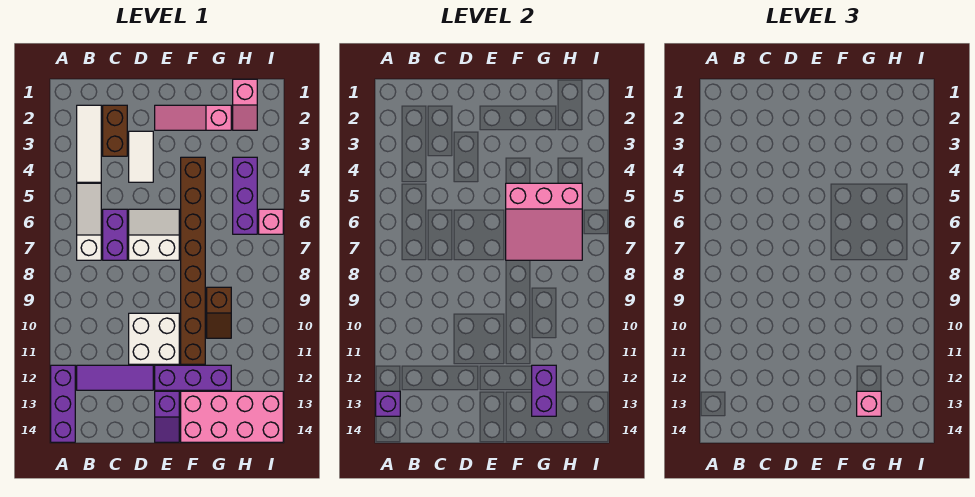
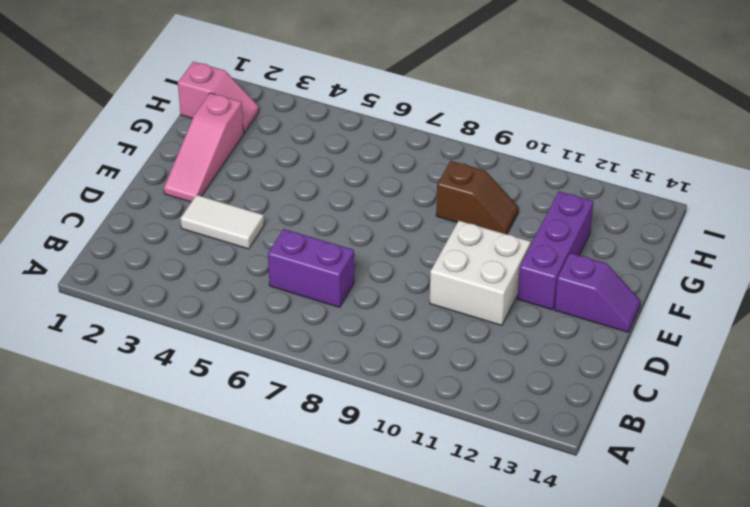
none -> purple brick A12:A14 level 1
none -> white tile B2:B4 level 1
none -> white slope B5:B7 level 1 top 7

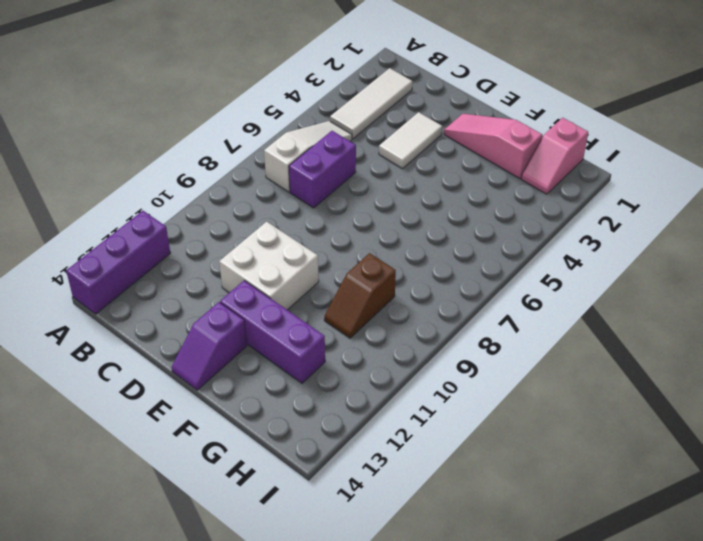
none -> purple tile B12:D12 level 1
none -> brown brick C2:C3 level 1
none -> white slope D6:E7 level 1 top 7

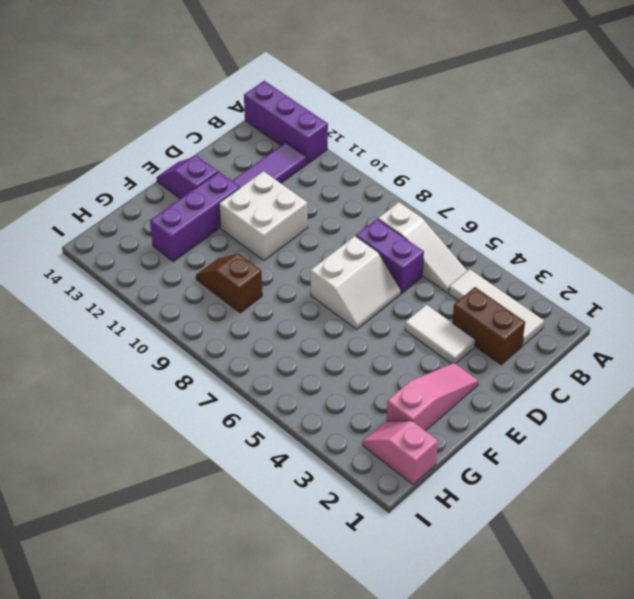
none -> brown brick F4:F11 level 1
none -> pink brick F13:I14 level 1
none -> purple brick H4:H6 level 1

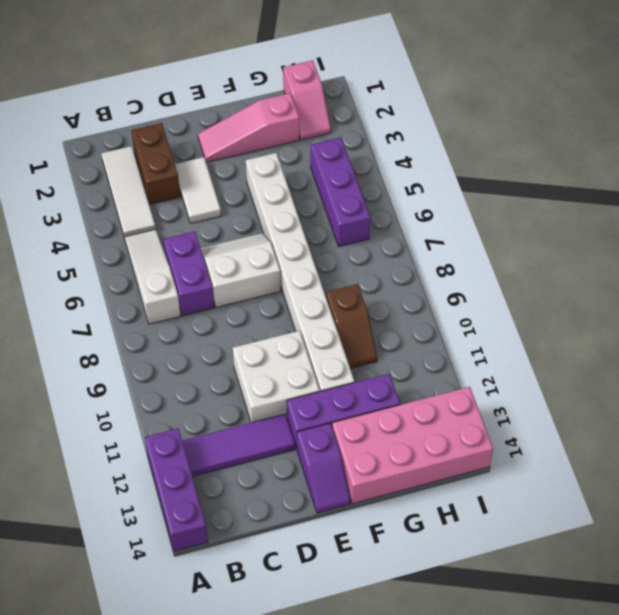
white brick F4:F11 level 1 -> brown brick F4:F11 level 1
none -> pink brick I6 level 1
none -> purple brick A13 level 2
none -> pink slope F5:H7 level 2 top 5

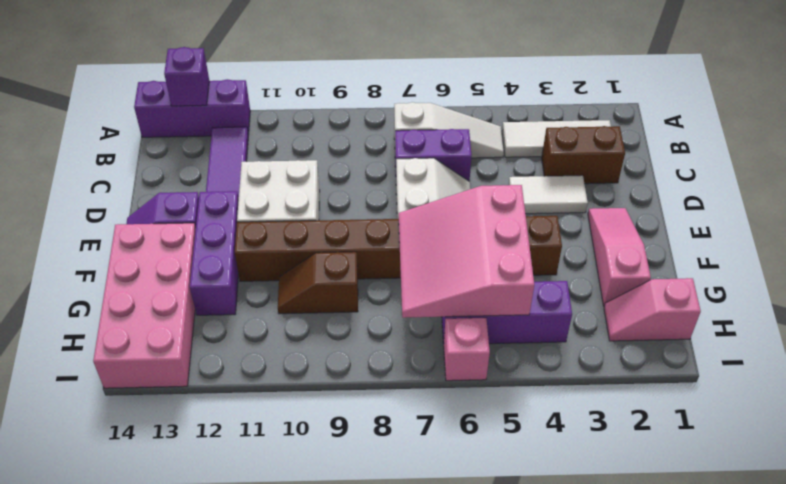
none -> purple brick G12:G13 level 2
none -> pink brick G13 level 3

